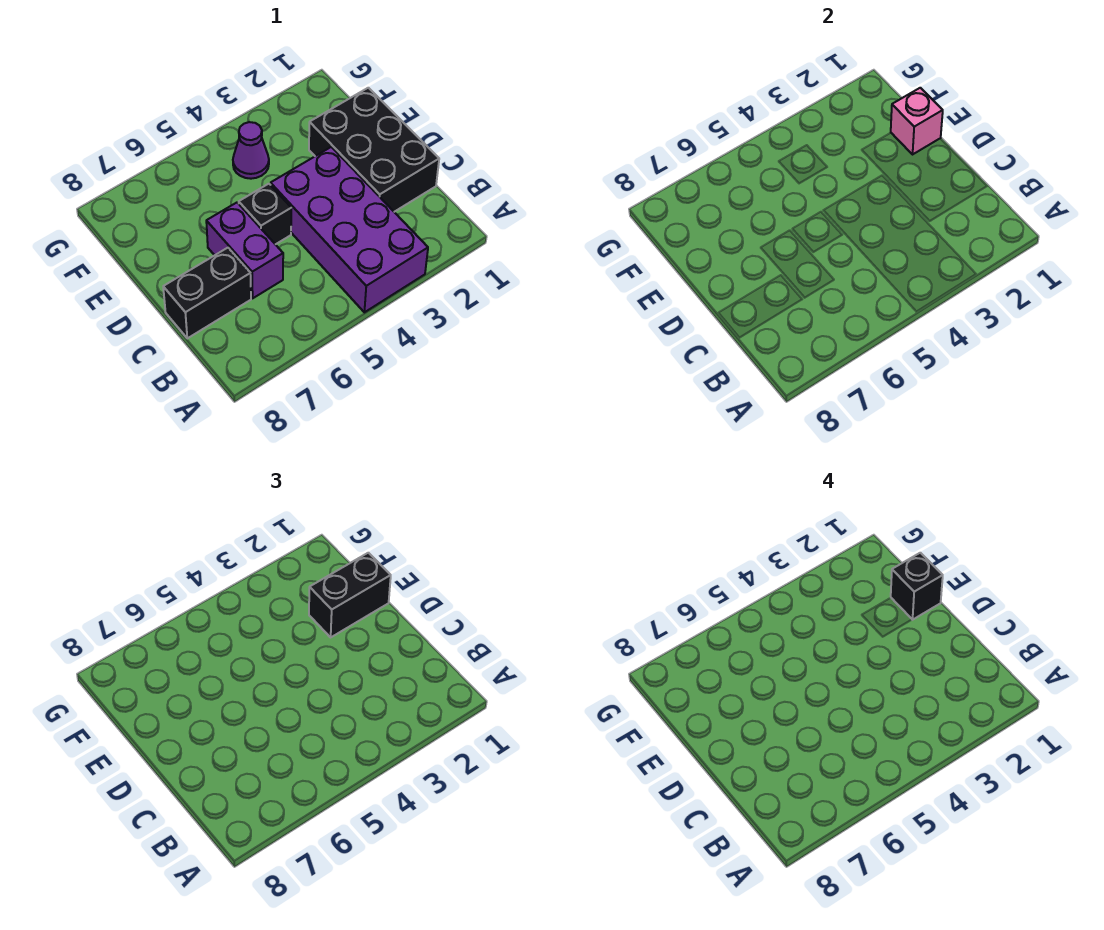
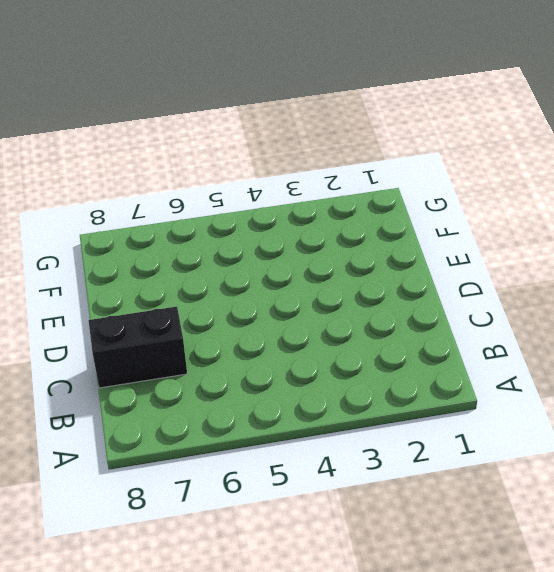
none -> purple brick A3:D4 level 1
none -> black brick C1:E2 level 1

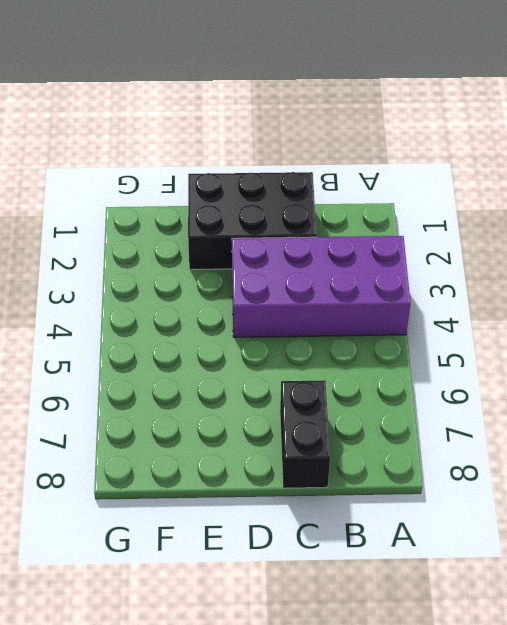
none -> purple brick C6:D6 level 1
none -> black brick D5 level 1

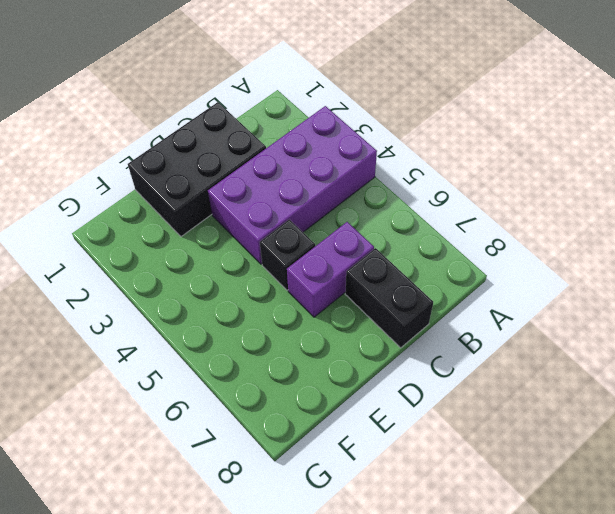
none -> purple cone F4 level 1
none -> pink brick E1 level 2

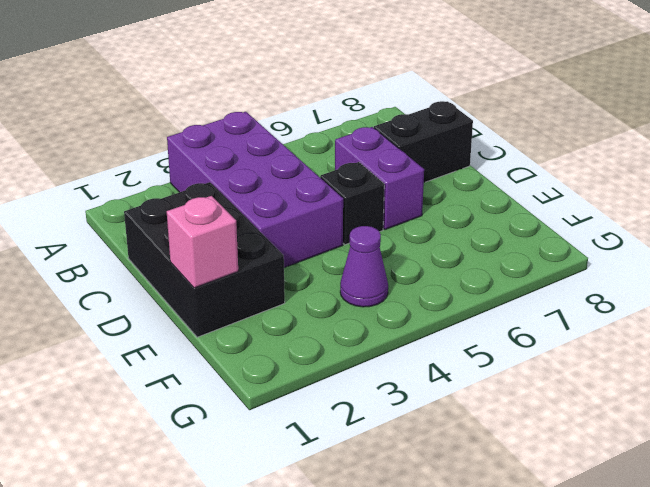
none -> black brick E1:E2 level 3
none -> black brick E1 level 4

